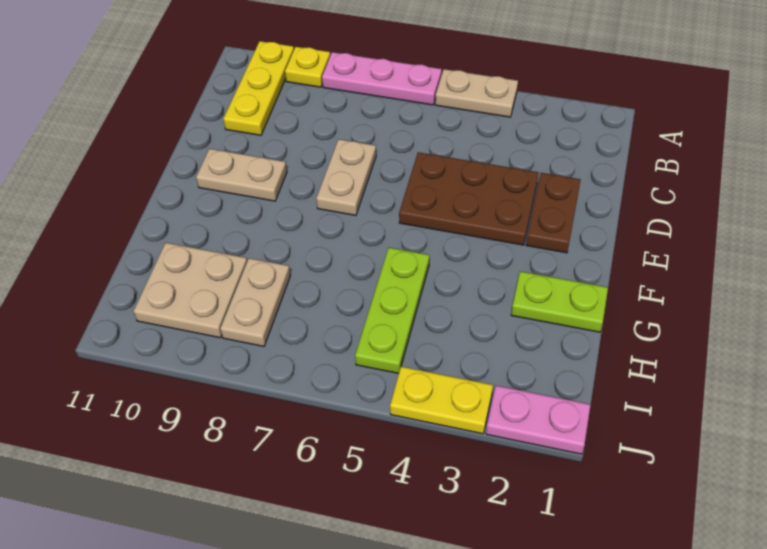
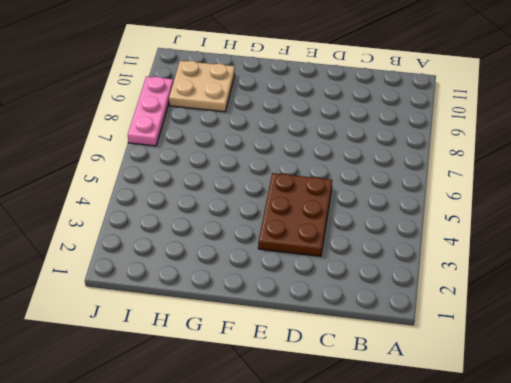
pink plate J7:J9 level 1 -> pink plate A6:A8 level 1
none -> tan plate A4:A5 level 1
none -> yellow plate A9 level 1
none -> yellow plate A10:C10 level 1

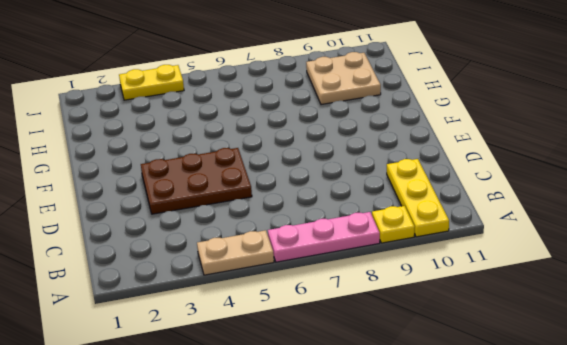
none -> brown plate D2:E2 level 1
none -> tan plate D7:E7 level 1
none -> tan plate E9:E10 level 1

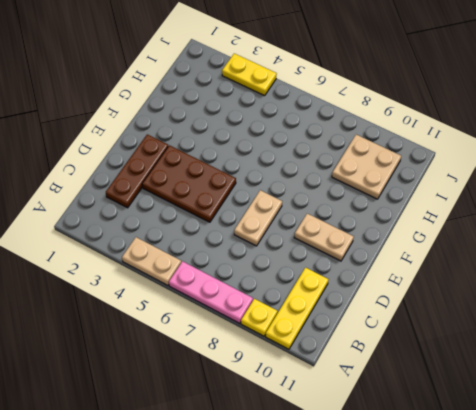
brown plate C2:E2 level 1 -> brown plate D2:E2 level 1
none -> lime plate G1:G2 level 1
none -> lime plate G5:I5 level 1
none -> tan plate H8:I8 level 1

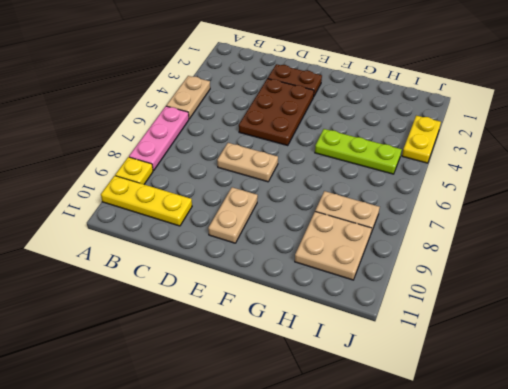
none -> lime plate G1:G2 level 1
none -> pink plate J1:J2 level 1

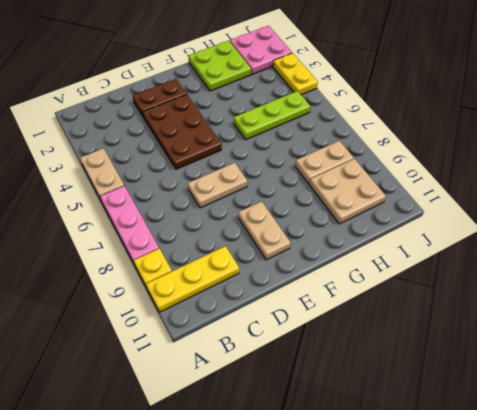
lime plate G1:H2 level 1 -> lime plate G1:G2 level 1
pink plate I1:J2 level 1 -> pink plate J1:J2 level 1

